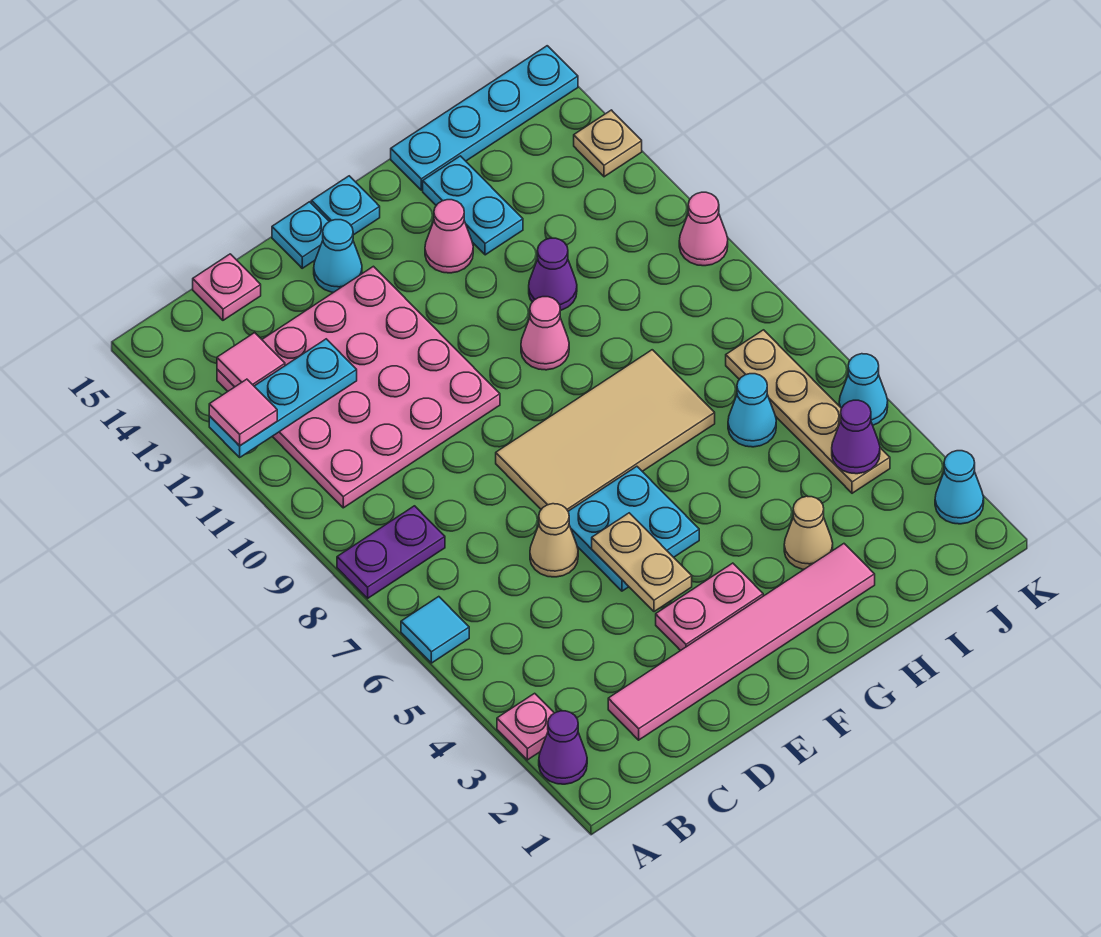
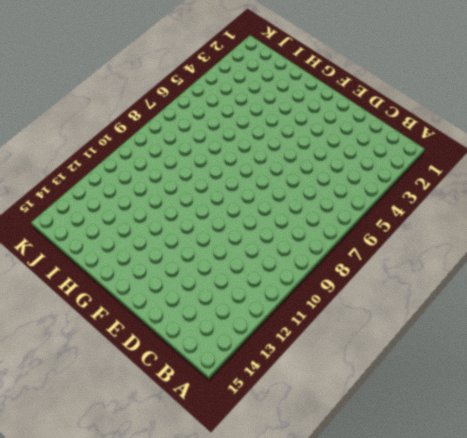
none -> purple cone A2 level 1
none -> pink plate A3 level 1
none -> cyan tile A6 level 1
none -> purple plate A8:B8 level 1

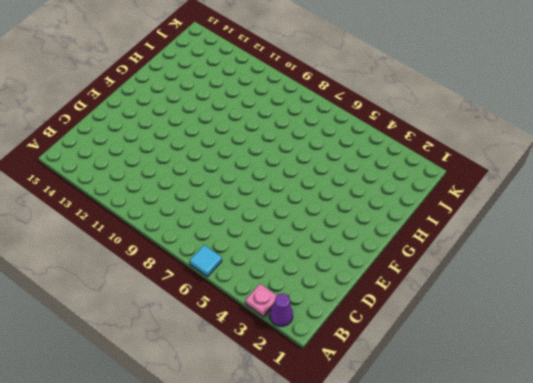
none -> purple plate A8:B8 level 1
none -> pink plate B10:E13 level 1
none -> pink tile C2:H2 level 1
none -> pink plate C15 level 1

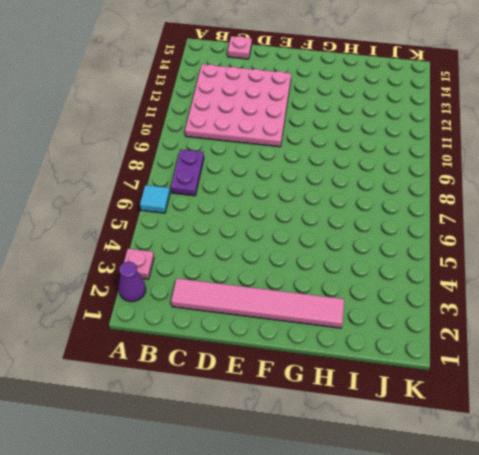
purple plate B7:B8 level 1 -> purple plate A8:B8 level 1
none -> tan cone D6 level 1
none -> pink plate E3:F3 level 1
none -> cyan plate E5:F6 level 1
none -> tan tile E7:H8 level 1

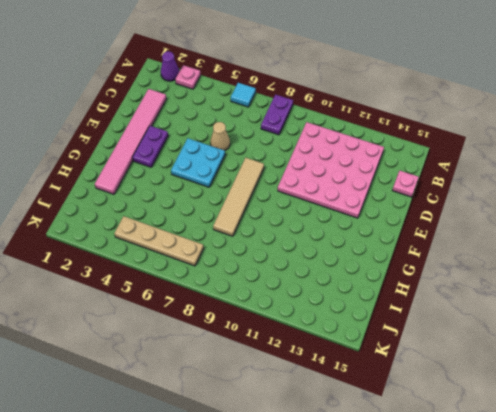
purple plate E3:F3 level 1 -> pink plate E3:F3 level 1
tan tile E8:H8 level 1 -> tan tile E7:H8 level 1
none -> cyan cone E14 level 1
none -> cyan plate E15 level 1
none -> cyan plate F15 level 1
none -> pink cone G10 level 1

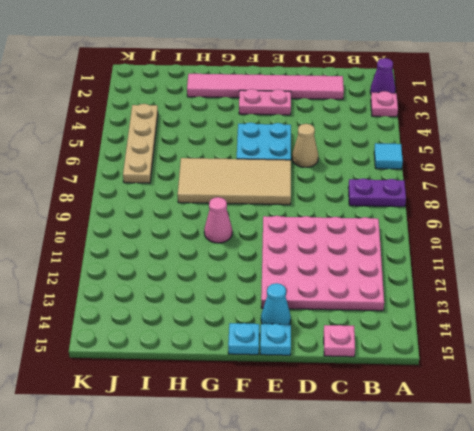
none -> pink cone G13 level 1
none -> tan cone H3 level 1
none -> purple cone H11 level 1
none -> cyan plate H13:H14 level 1

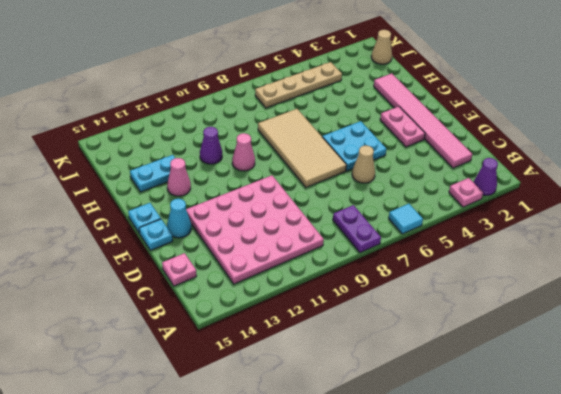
tan cone J1 level 1 -> tan cone H3 level 1
none -> cyan plate H15:K15 level 1
none -> cyan cone I6 level 1
none -> cyan cone K2 level 1
none -> cyan cone K5 level 1

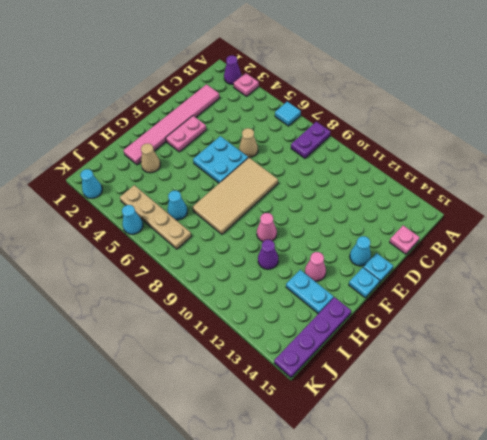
purple plate H15:K15 level 1 -> cyan plate H15:K15 level 1
none -> pink plate B10:E13 level 1
none -> pink cone K10 level 1
none -> tan plate K13 level 1
none -> cyan plate A12:C12 level 2

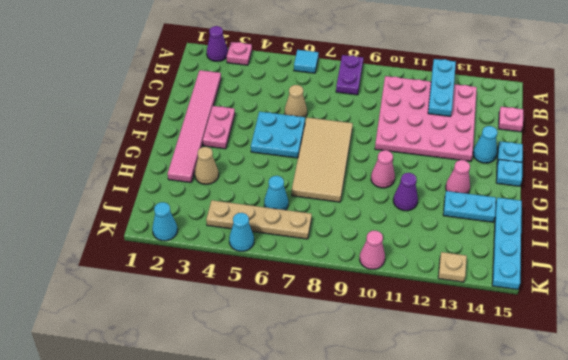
none -> pink tile B13 level 2
none -> tan plate E4:E5 level 2
none -> purple cone J4 level 2
none -> pink tile A12 level 3

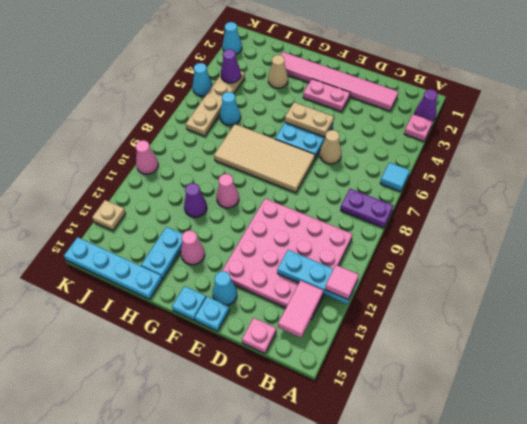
pink tile B13:B14 level 2 -> pink tile B13 level 2
tan plate E5:F5 level 2 -> tan plate E4:E5 level 2

